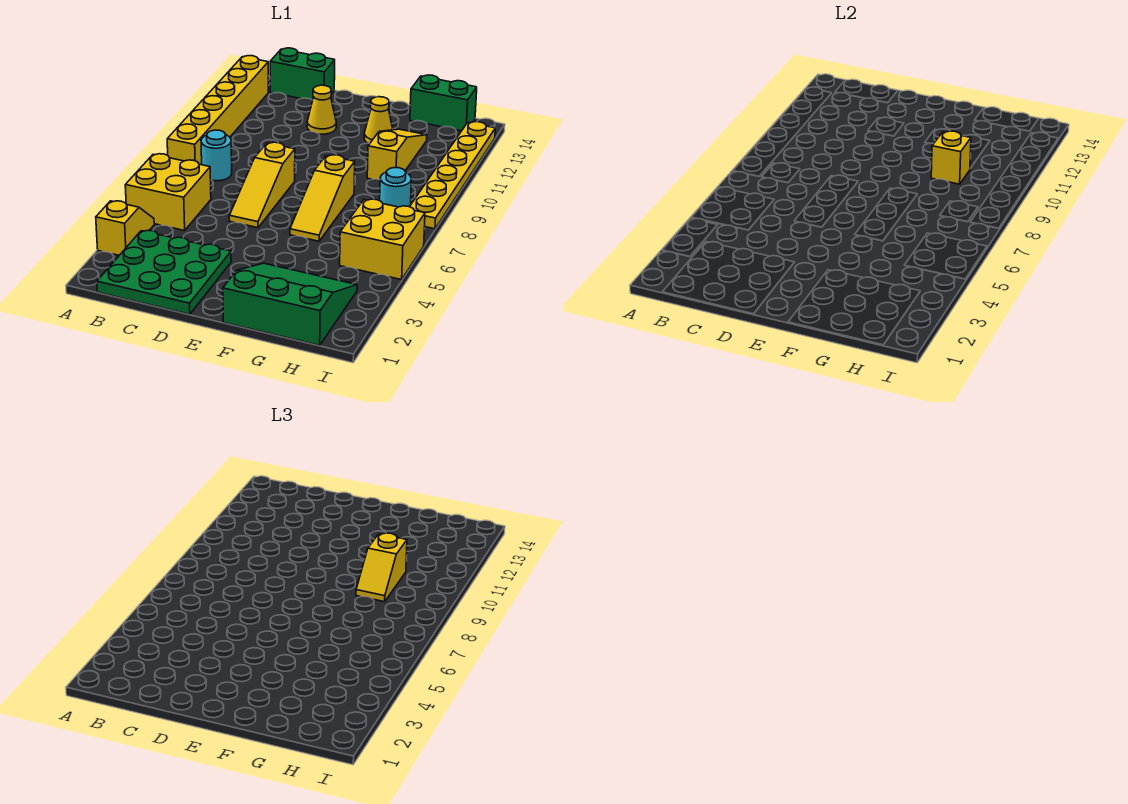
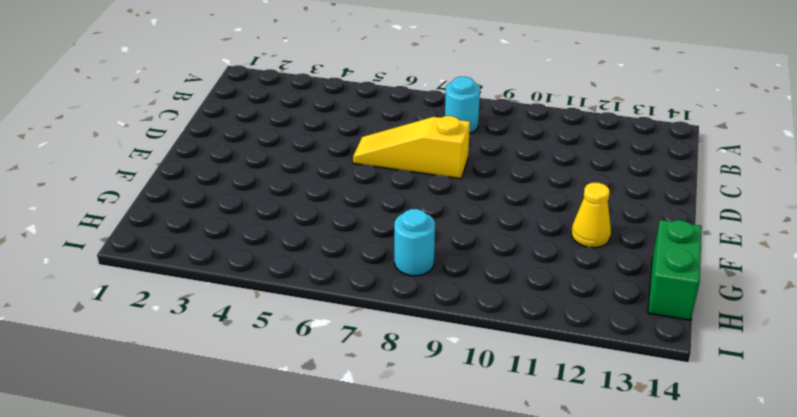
none -> yellow slope A3:A4 level 1 top 3
none -> yellow brick A5:B6 level 1
none -> yellow brick A8:A13 level 1

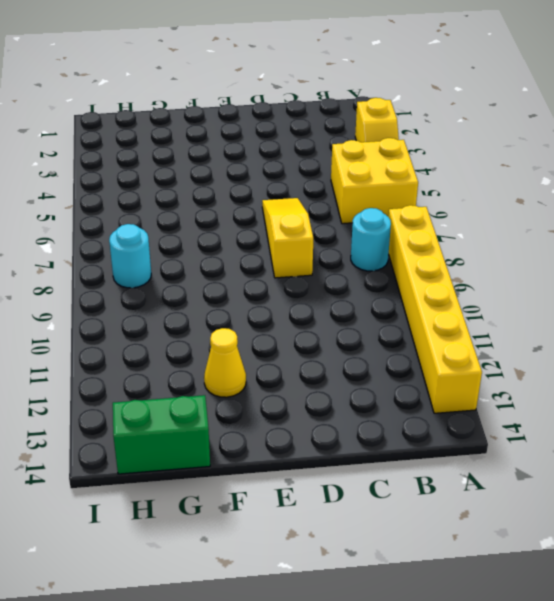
none -> green plate B1:D3 level 1
none -> green brick B14:C14 level 1
none -> yellow cone D12 level 1

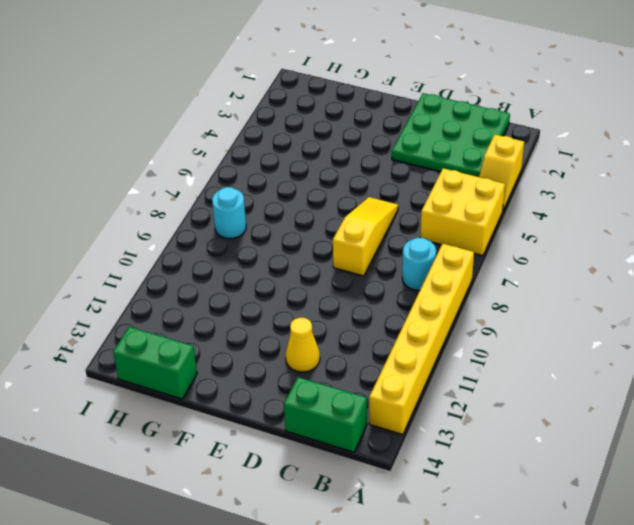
none -> green slope F1:H3 level 1 top 1
none -> yellow slope F6:F8 level 1 top 8
none -> yellow cone F12 level 1

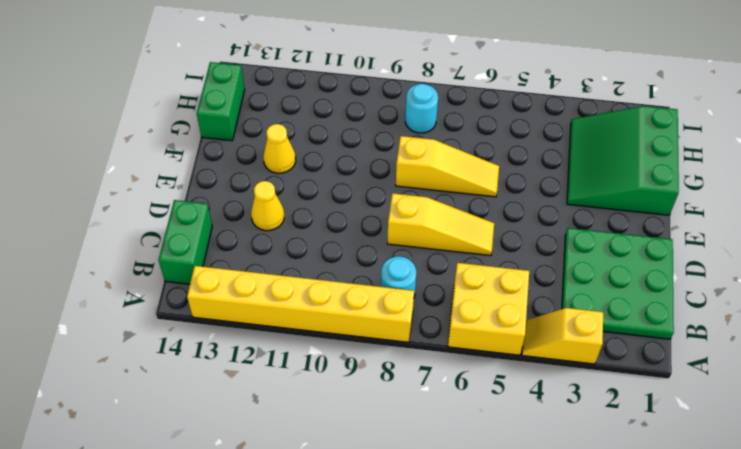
none -> yellow slope G10:G12 level 1 top 10
none -> yellow brick H5:I6 level 1
none -> yellow plate I8:I13 level 1

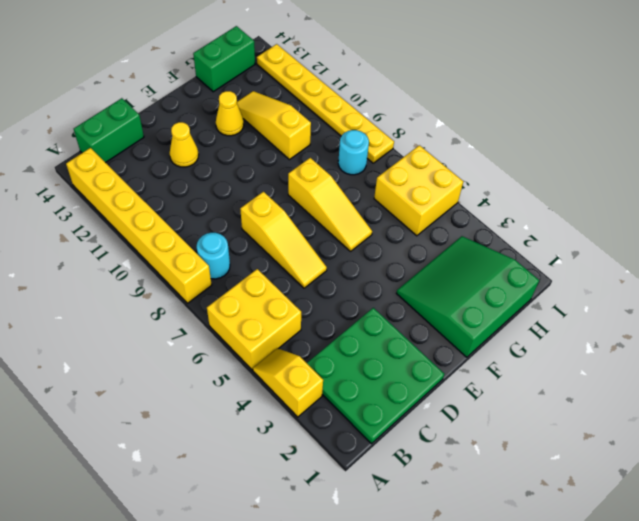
none -> yellow brick G10 level 2
none -> yellow slope G9:G10 level 3 top 10

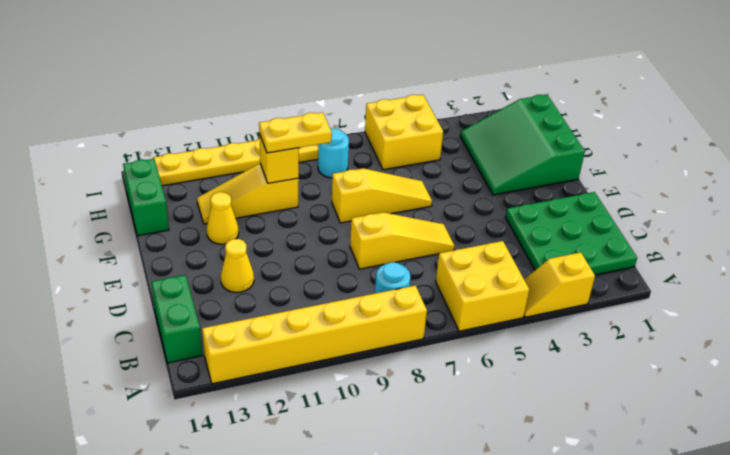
yellow plate G9:G10 level 3 -> yellow slope G9:G10 level 3 top 10

